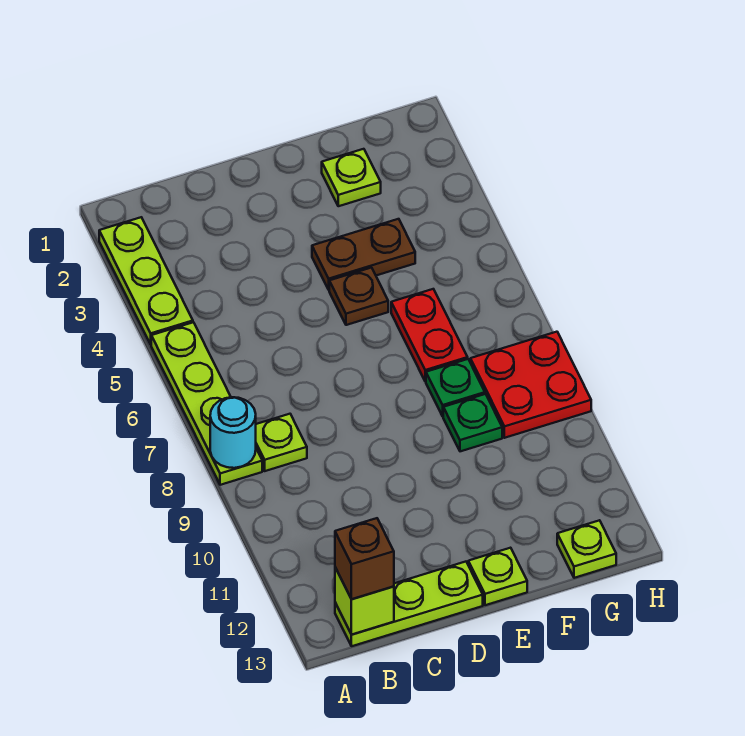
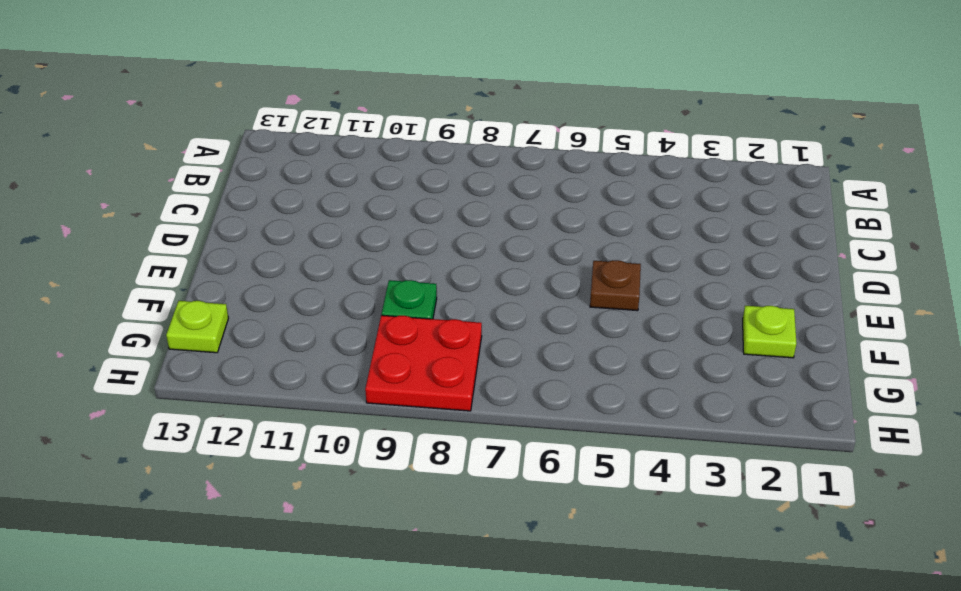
none -> lime plate A2:A4 level 1
none -> lime plate A5:A8 level 1
none -> lime plate B8 level 1

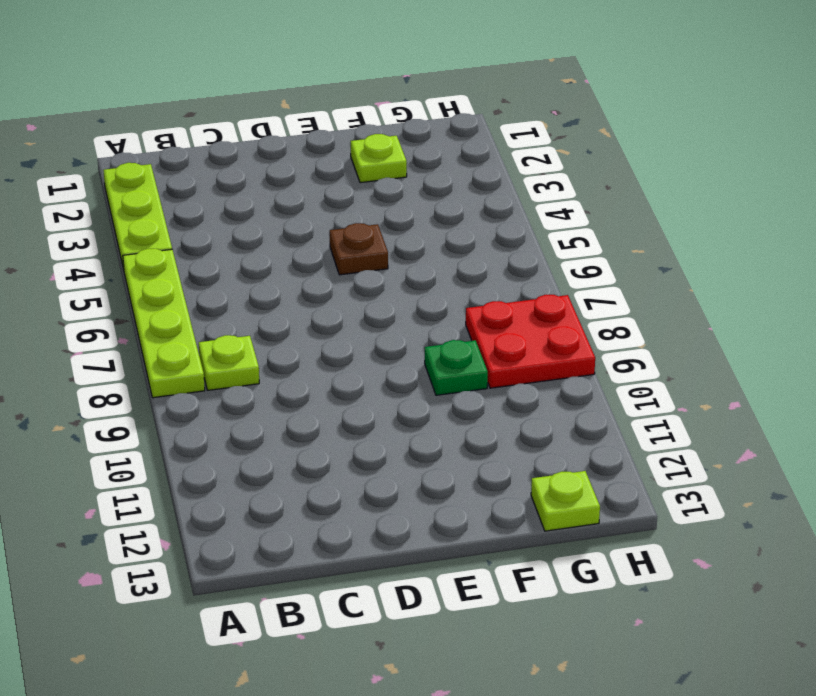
none -> lime plate B13:D13 level 1
none -> brown plate E4:F4 level 1
none -> lime plate E13 level 1

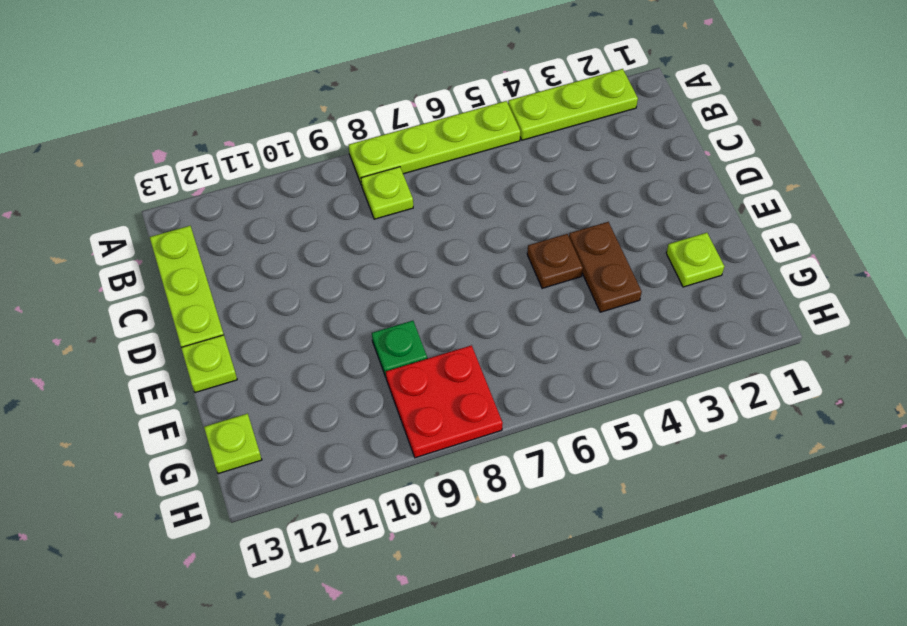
none -> red plate F6:F7 level 1
none -> green plate F8 level 1
none -> cyan round brick A8 level 2

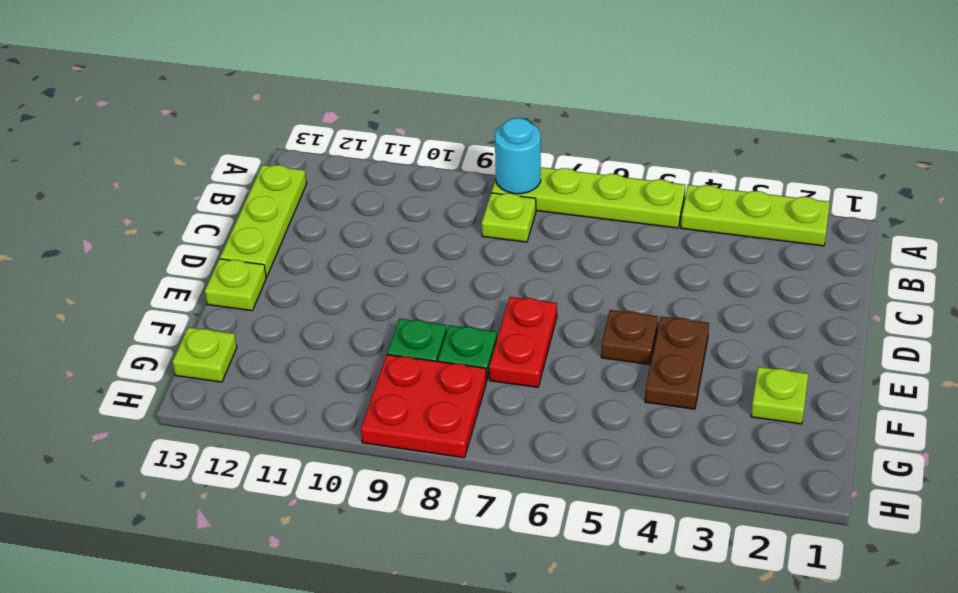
red plate E7:F7 level 1 -> red plate F6:F7 level 1
none -> lime brick B13 level 2
none -> brown brick B13 level 3

